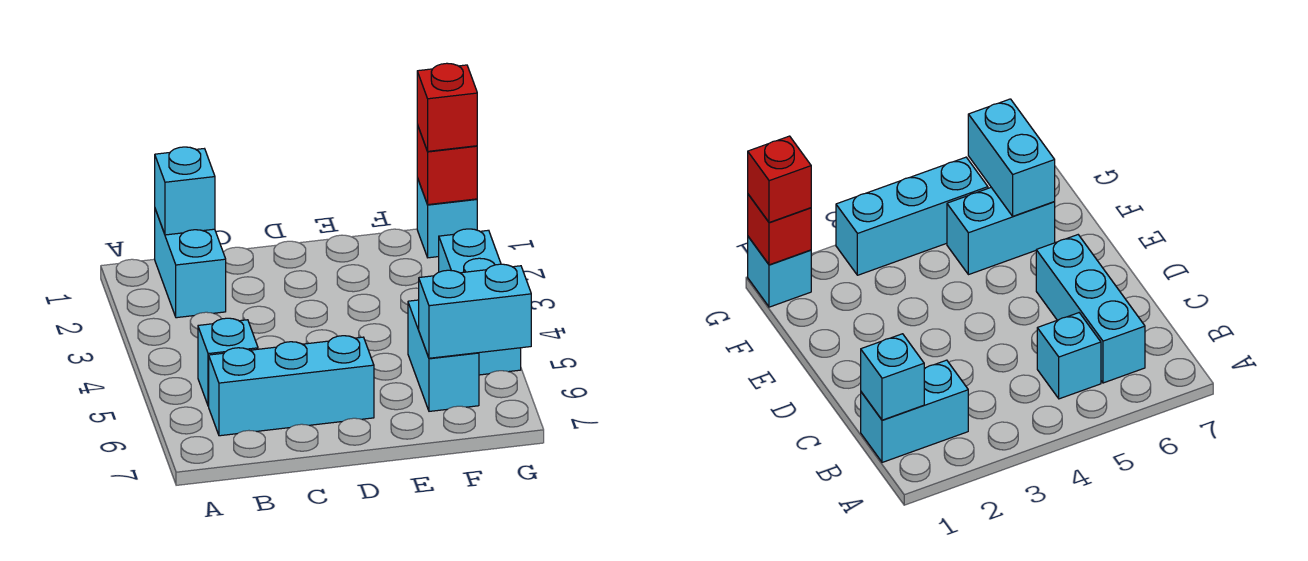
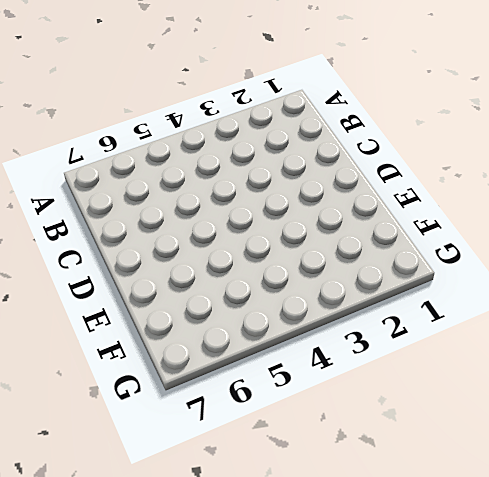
none -> cyan brick B1:B2 level 1
none -> cyan brick B5 level 1

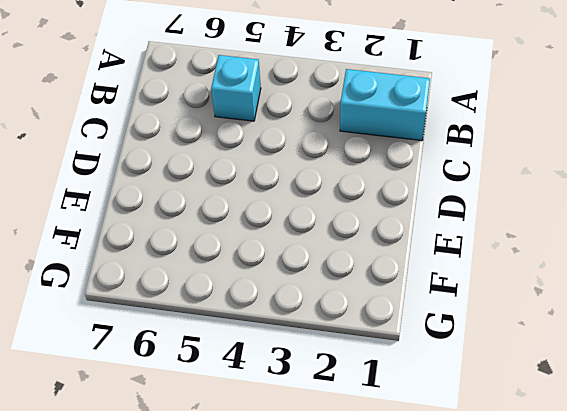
none -> cyan brick B6:D6 level 1
none -> cyan brick F5:F6 level 1

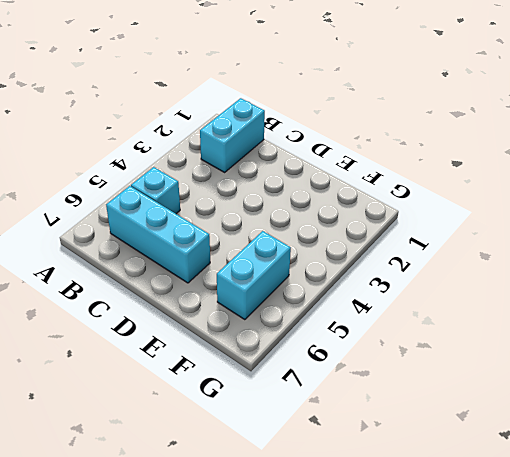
none -> cyan brick G1 level 1
none -> cyan brick G3:G5 level 1

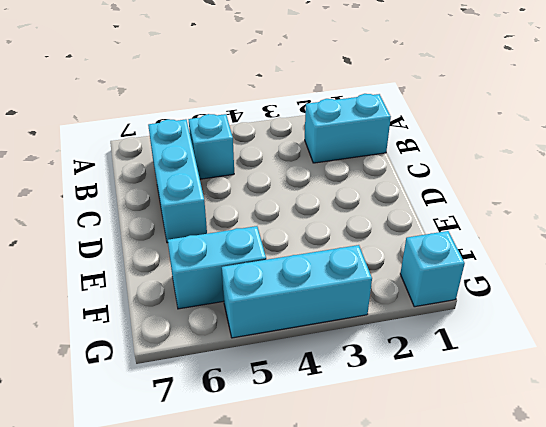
none -> cyan brick B1 level 2
none -> cyan brick F6:G6 level 2

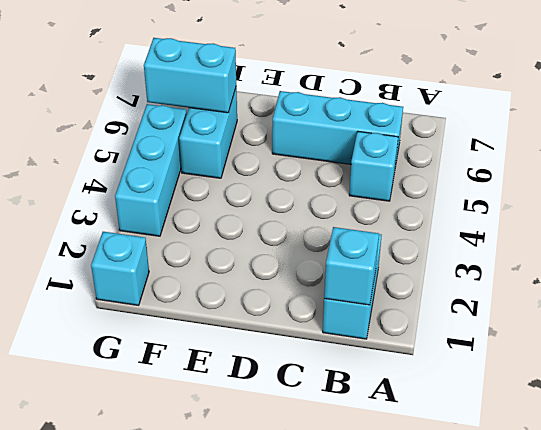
none -> red brick G1 level 2
none -> red brick G1 level 3

